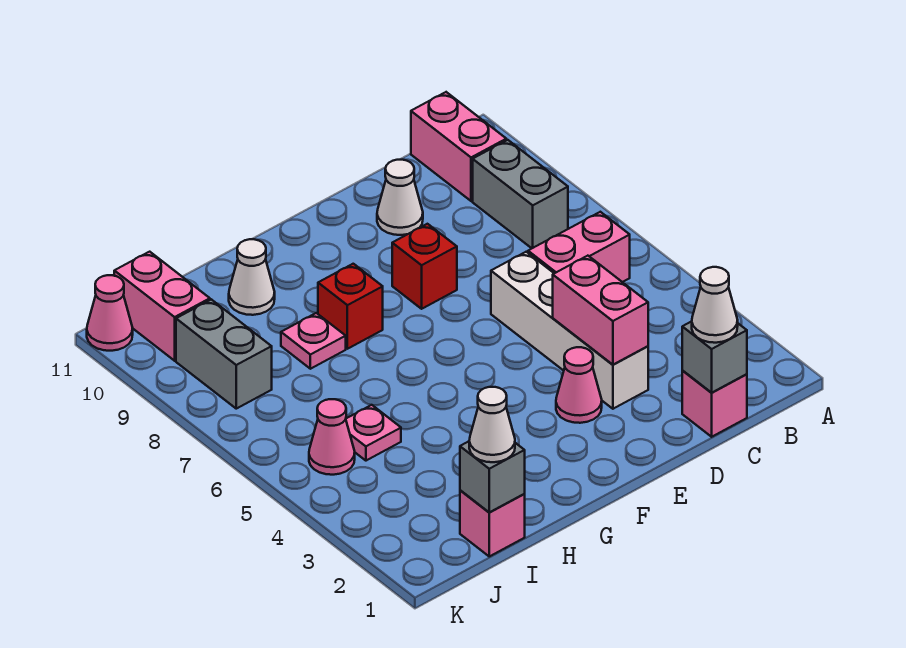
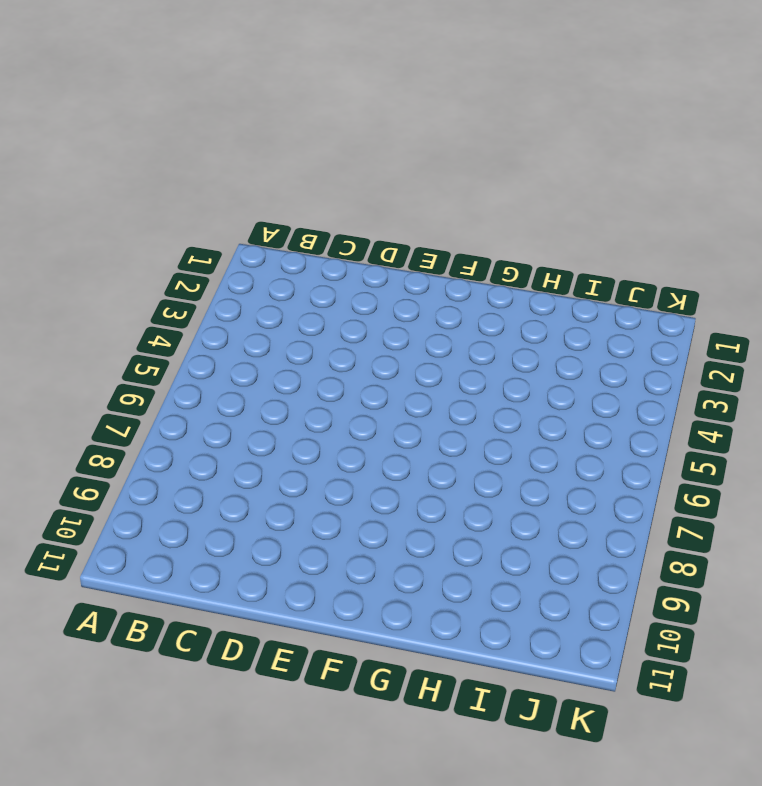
none -> pink brick B6:C6 level 1
none -> grey brick B8:B9 level 1
none -> pink brick B10:B11 level 1

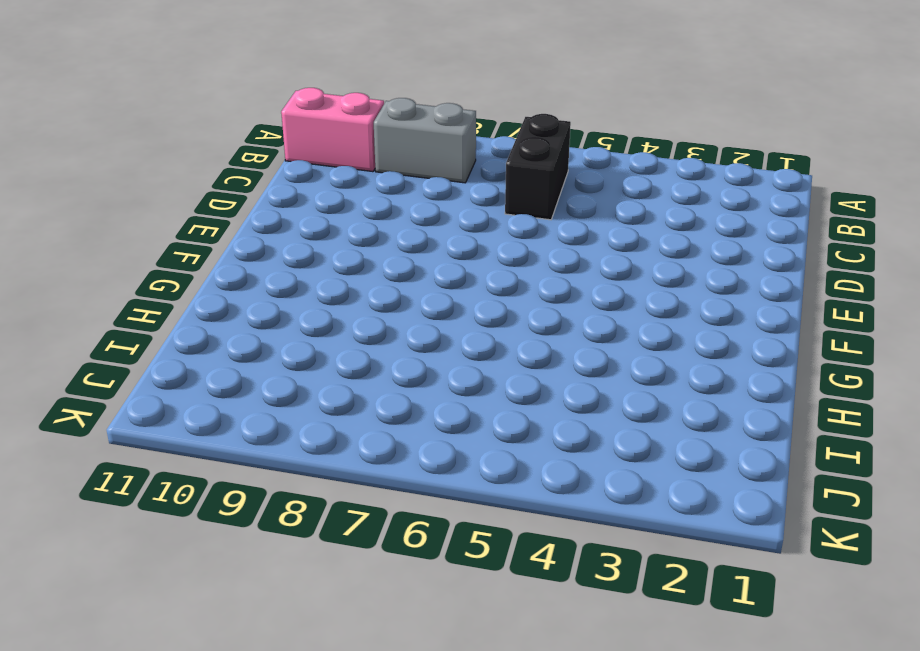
black brick B6:C6 level 1 -> pink brick B6:C6 level 1
none -> pink brick C1 level 1
none -> white brick D3:D6 level 1
none -> white cone D10 level 1

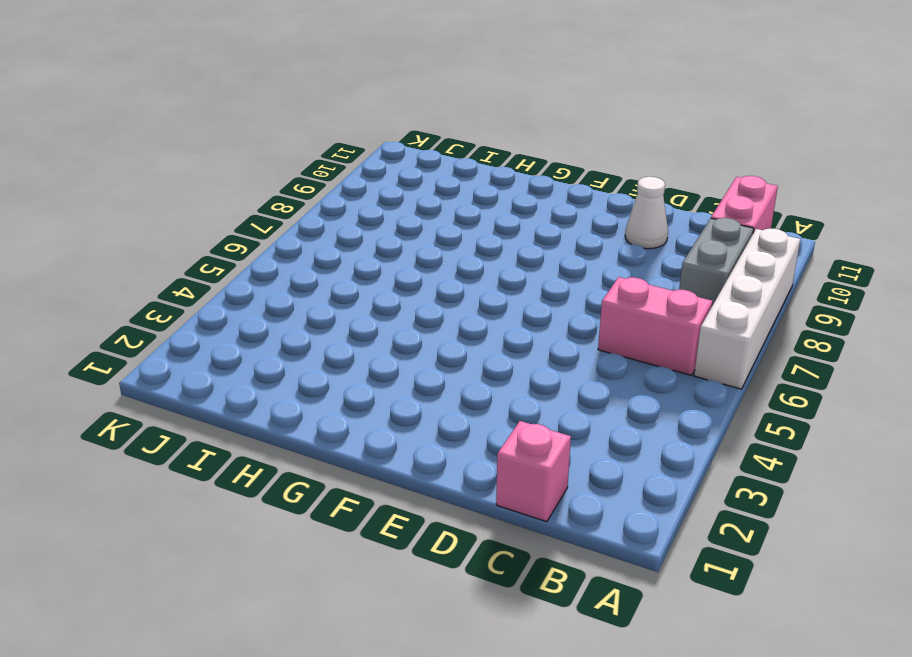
white brick A6:A9 level 1 -> white brick D3:D6 level 1
none -> pink cone E3 level 1
none -> red brick E8 level 1
none -> red brick G8 level 1

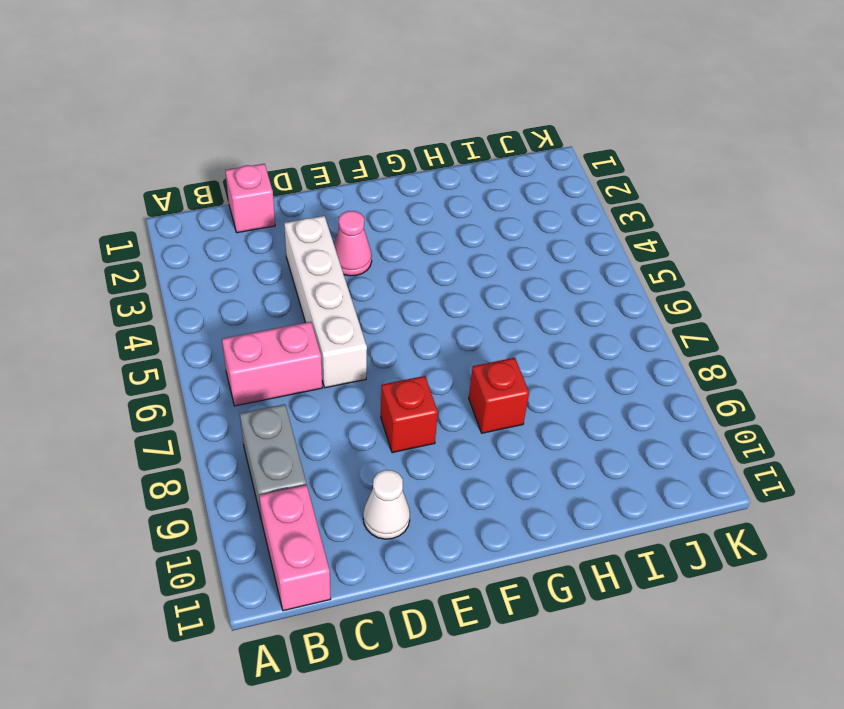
none -> pink plate H8 level 1
none -> white cone H10 level 1
none -> pink brick I1 level 1

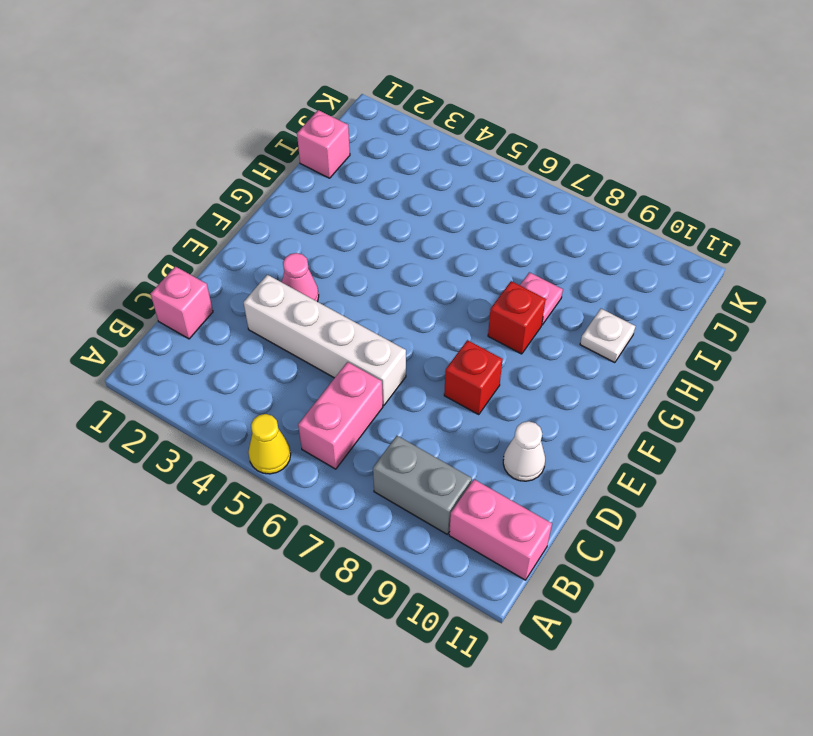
yellow cone A5 level 1 -> none
white plate H10 level 1 -> white cone H10 level 1
none -> pink plate I5 level 1
none -> pink cone J5 level 1
none -> grey brick J8:J9 level 1

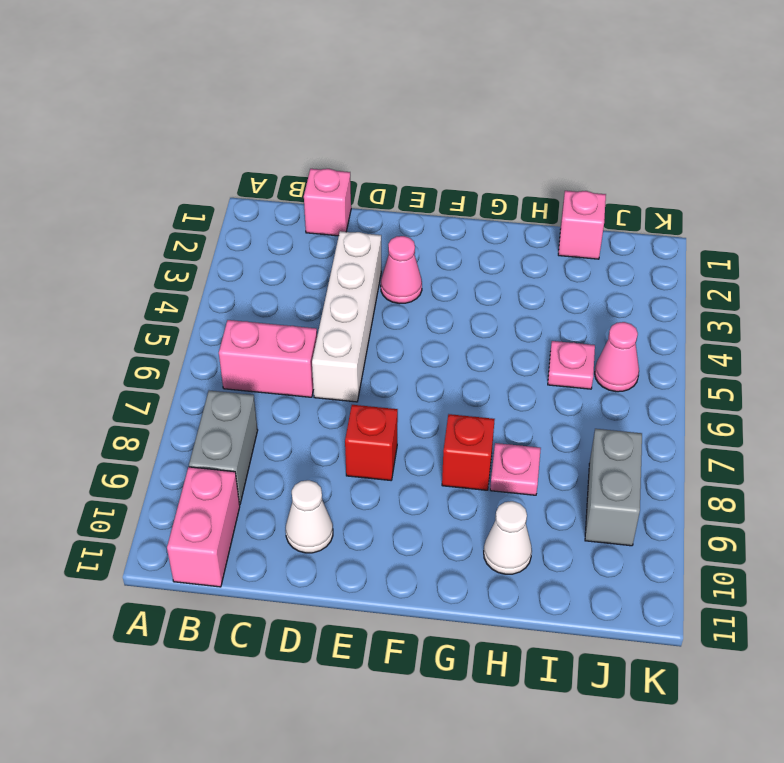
none -> pink brick J10:J11 level 1
none -> pink cone K11 level 1
none -> grey brick C1 level 2

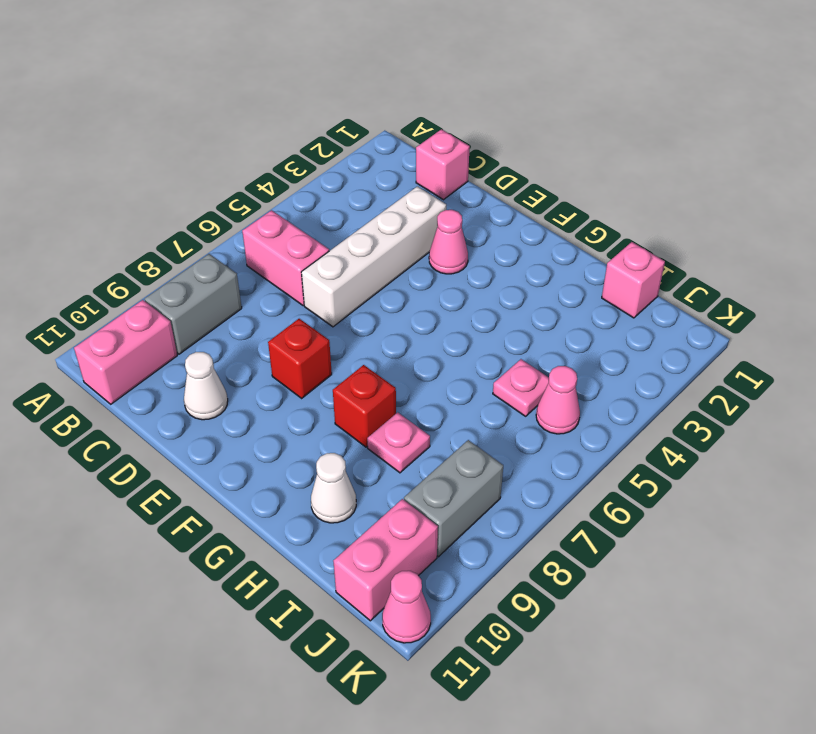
none -> grey brick C1 level 2
none -> pink brick D3:D4 level 2
none -> grey brick I1 level 2

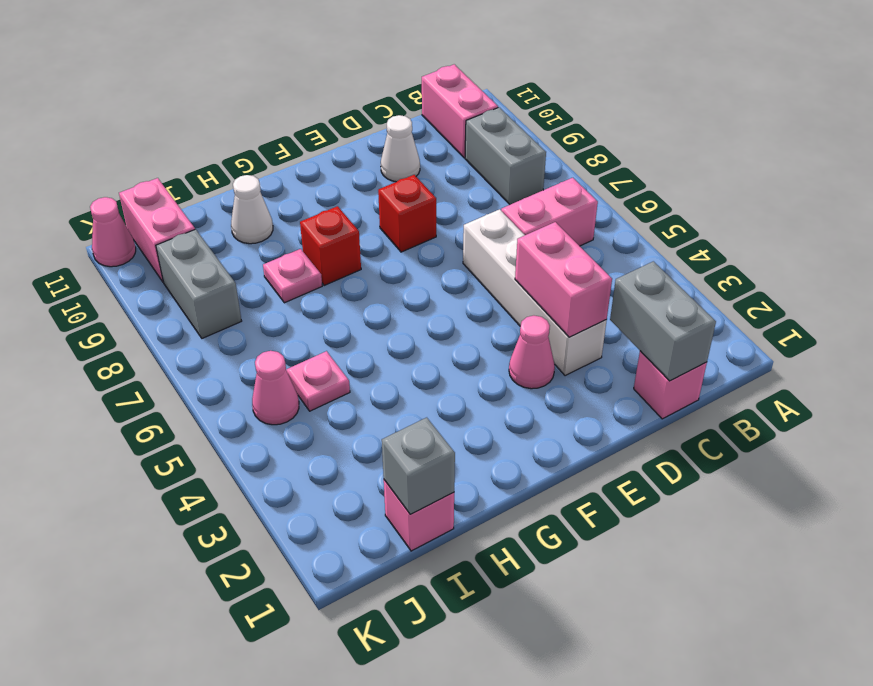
grey brick C1:C2 level 2 -> grey brick C1 level 2
none -> white cone C1 level 3
none -> white cone I1 level 3

